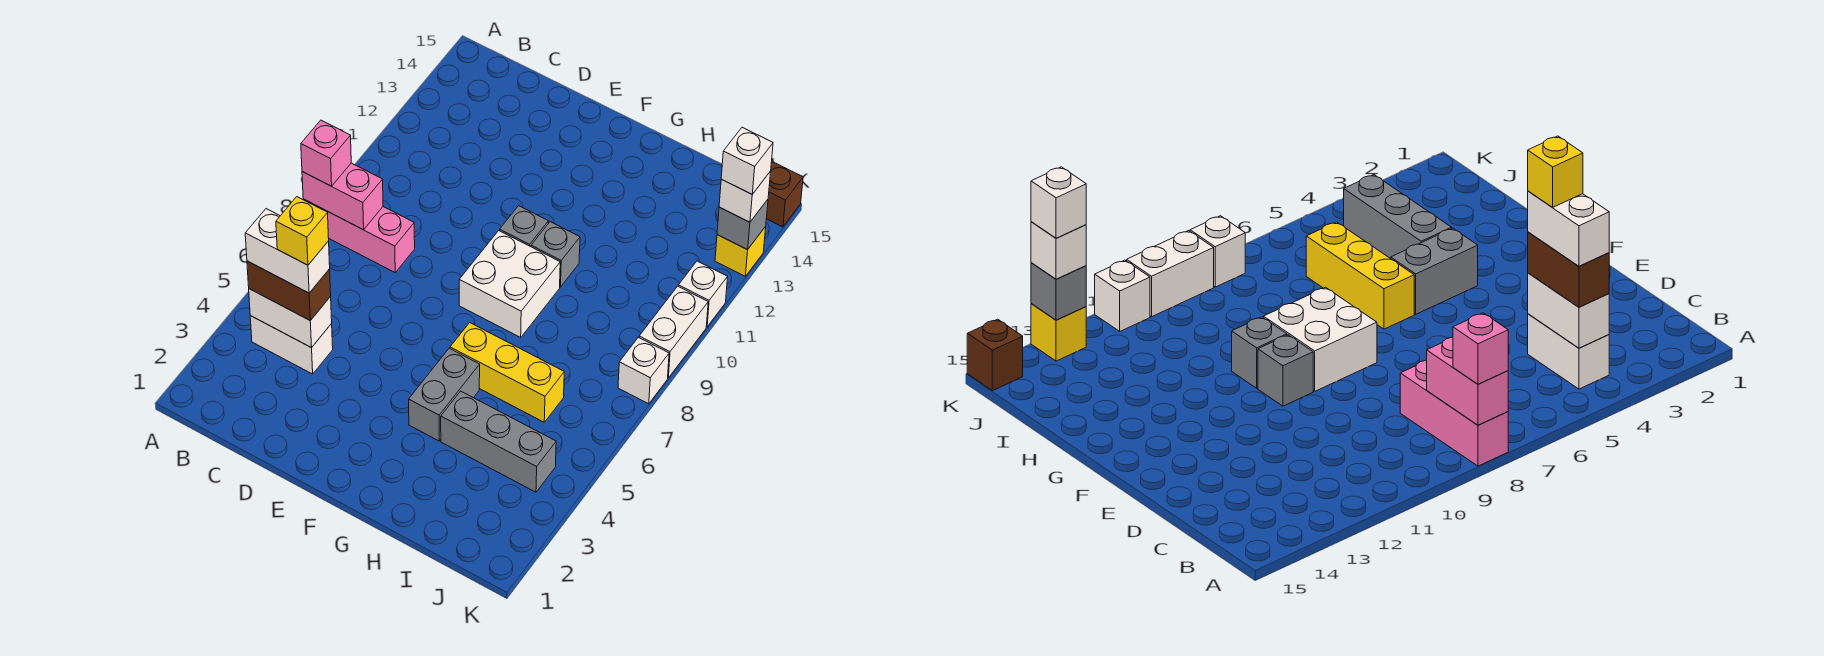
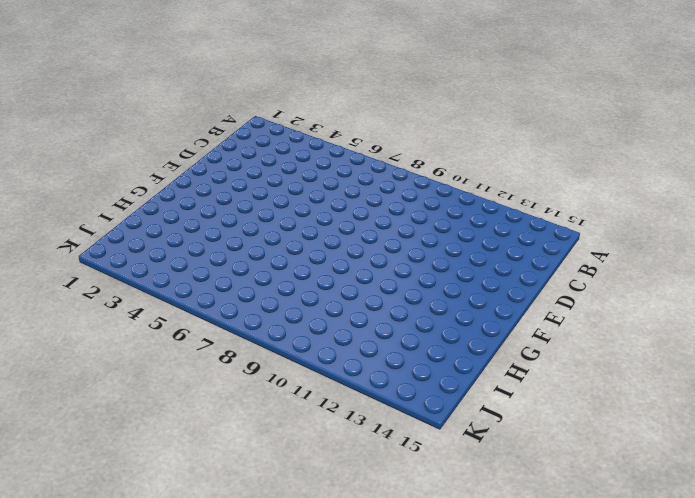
none -> pink brick A8:C8 level 1
none -> white brick B4:C4 level 1
none -> white brick F8:G9 level 1

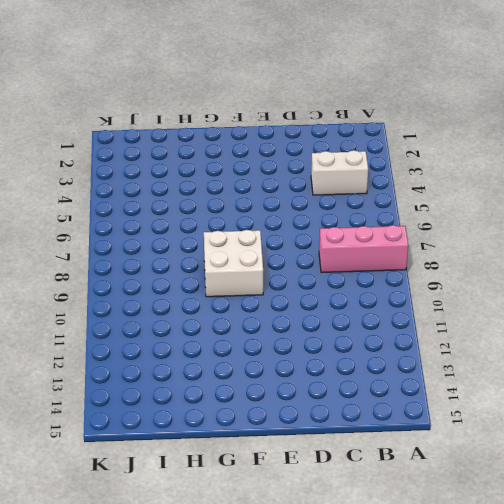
none -> grey brick F10 level 1
none -> grey brick G4:G5 level 1
none -> yellow brick G6:I6 level 1

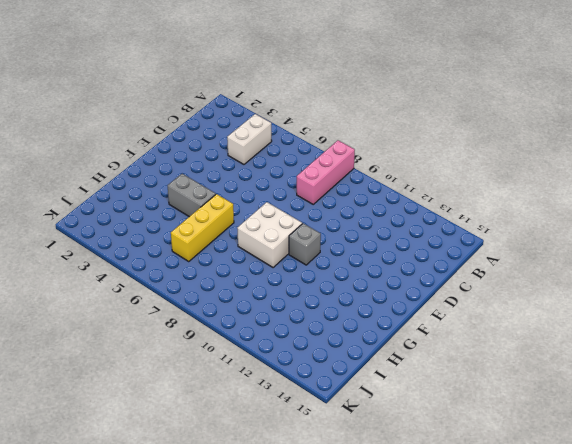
none -> grey brick G10 level 1
none -> grey brick H4:J4 level 1
none -> white brick K8 level 1

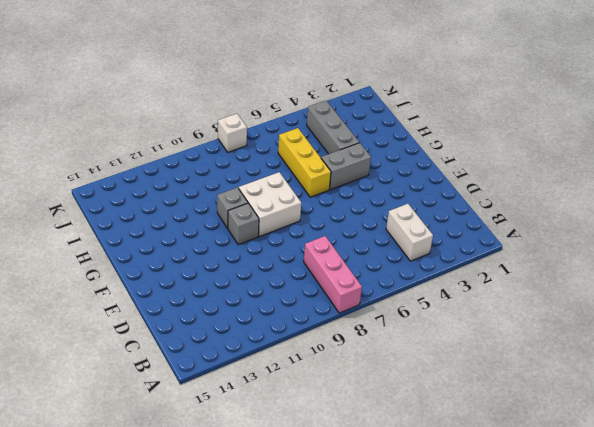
none -> white brick K9:K10 level 1
none -> white brick K11 level 1
none -> yellow brick K13 level 1

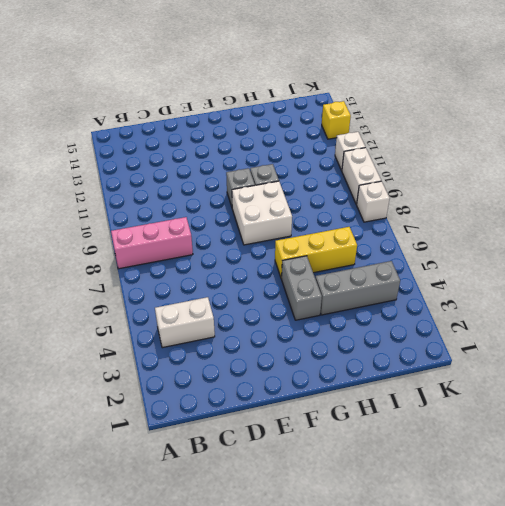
none -> brown brick K15 level 1
none -> pink brick A8:B8 level 2
none -> white brick B4:C4 level 2

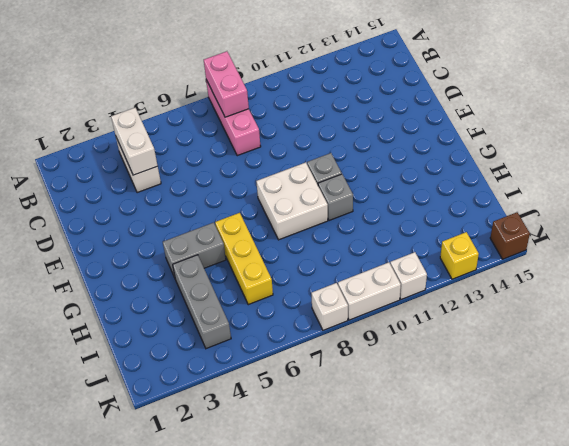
none -> grey brick K13 level 2
none -> pink brick A8 level 3
none -> brown brick B4:C4 level 3

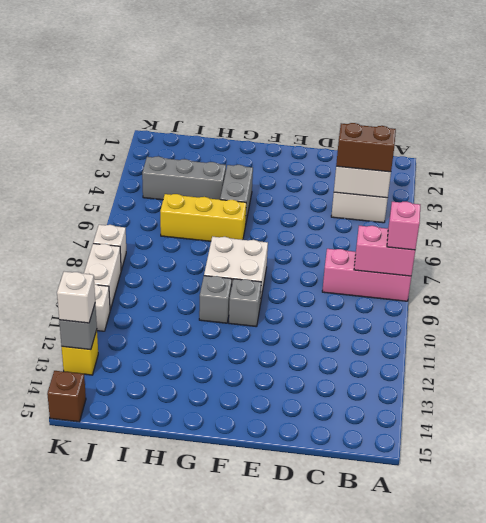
none -> white brick B4:C4 level 4
none -> white brick K13 level 4
none -> yellow brick C4 level 5

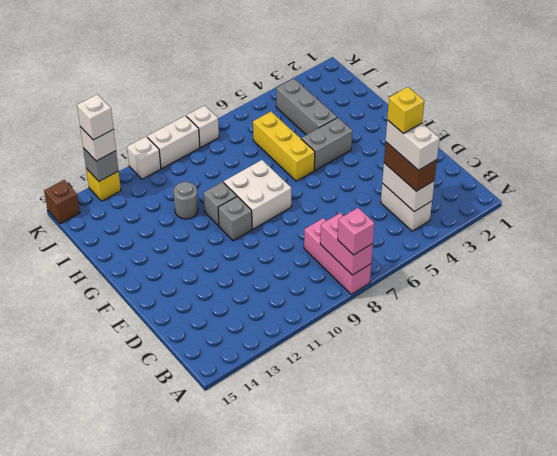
grey round brick H11 level 1 -> none

